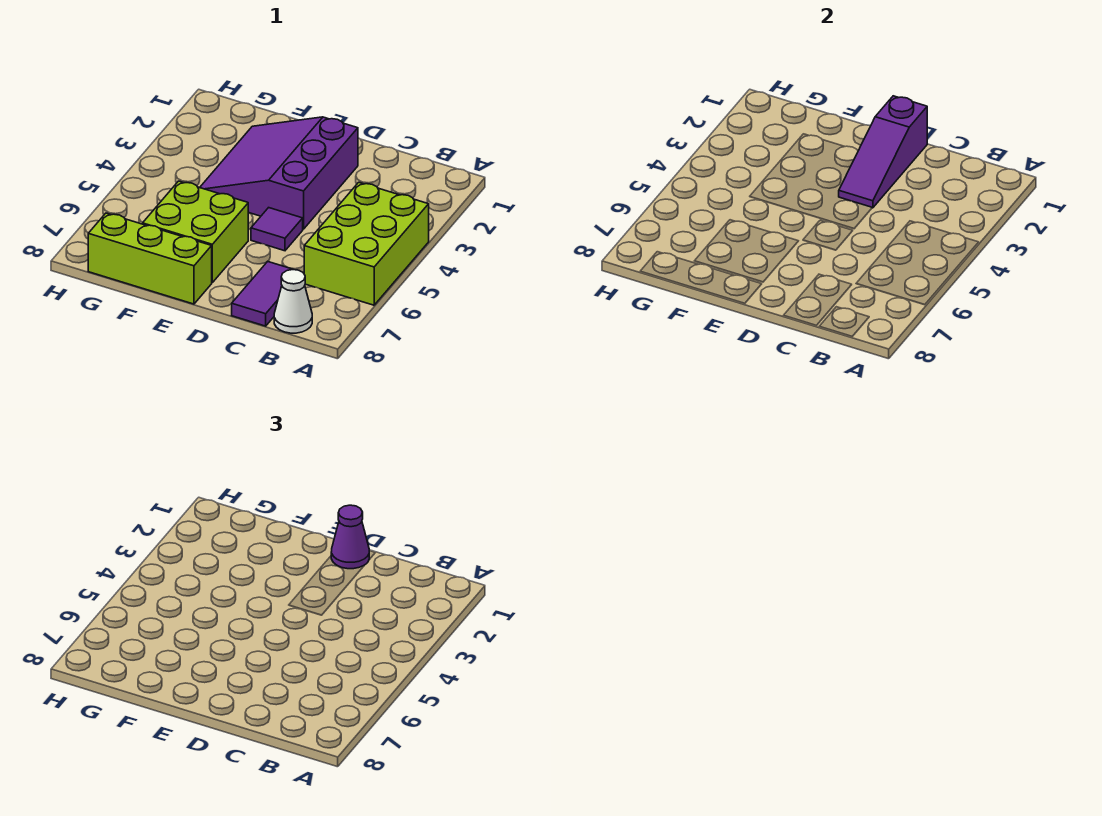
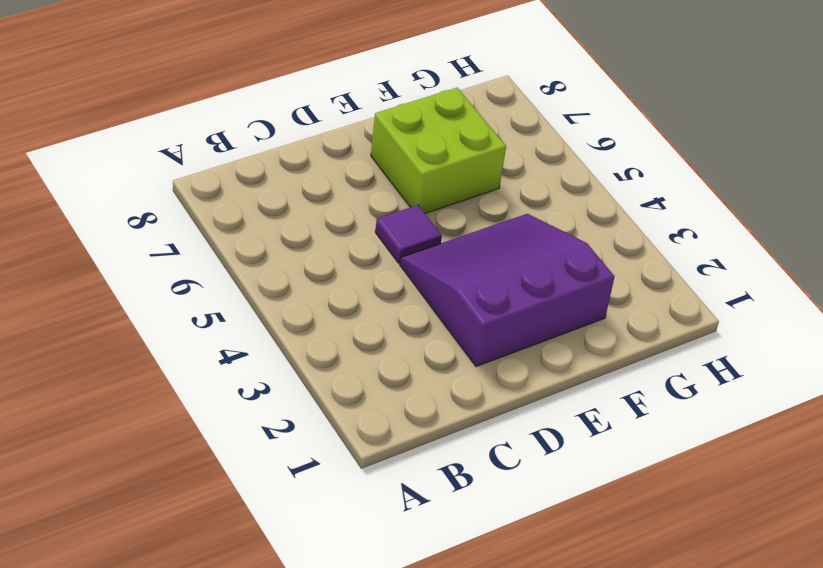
purple slope D2:F4 level 1 top 2 -> purple slope D2:F4 level 1 top D
none -> lime brick A4:B6 level 1
none -> white cone B8 level 1

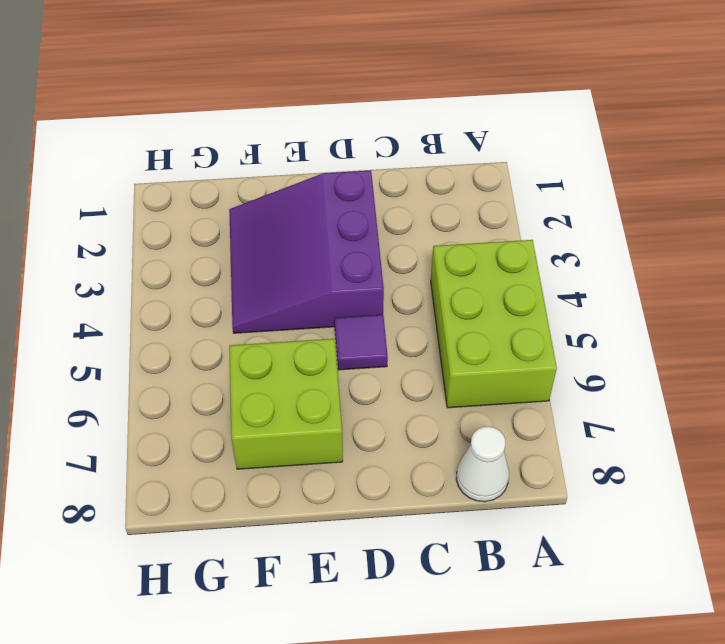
none -> purple tile C7:C8 level 1
none -> lime brick E8:G8 level 1

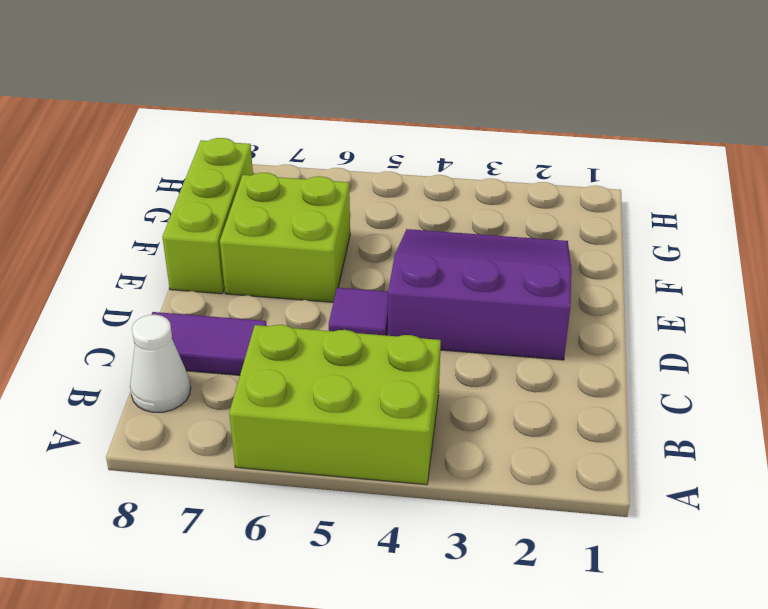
none -> purple slope D1:D3 level 2 top 1
none -> purple cone D1 level 3

